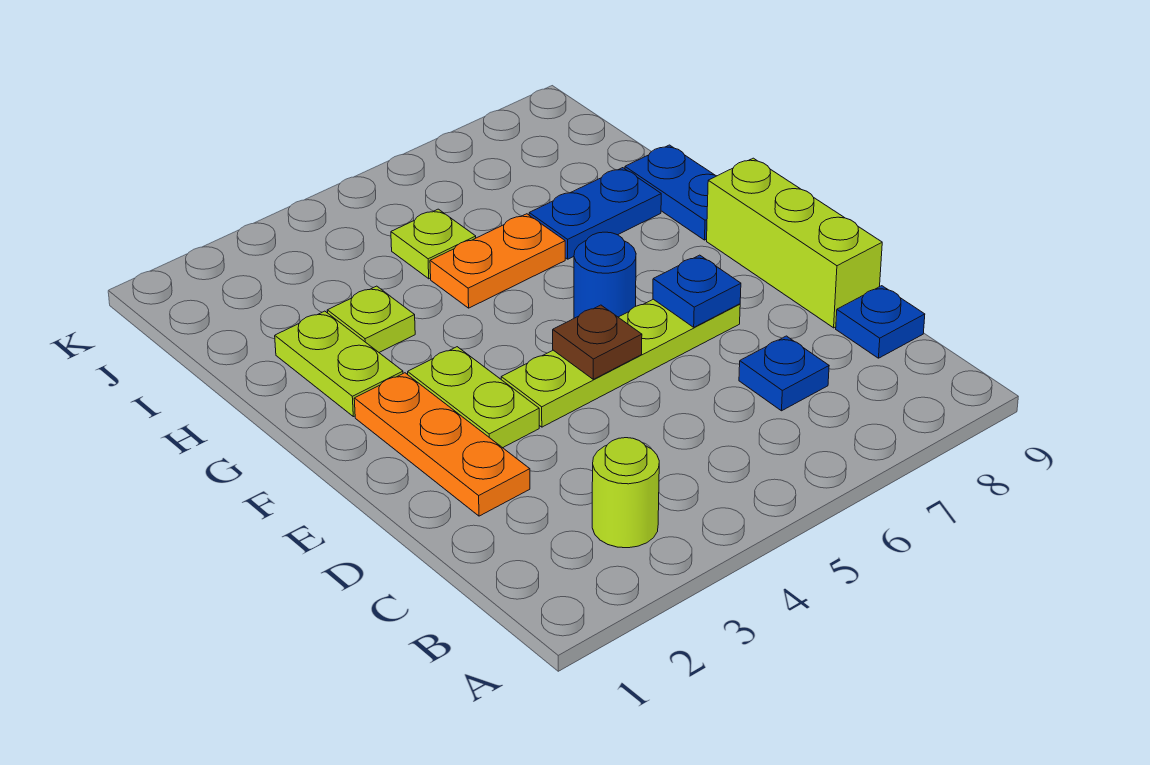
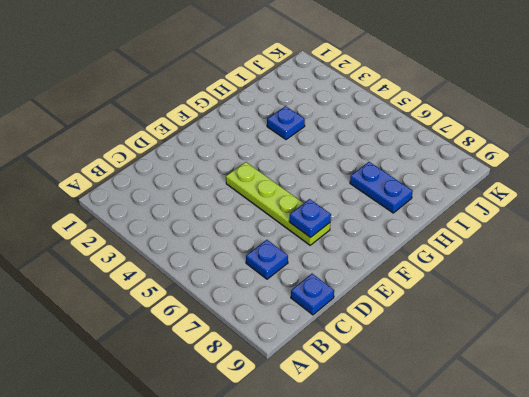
blue plate H3 level 1 -> lime plate H3 level 1
none -> lime round brick B3 level 1
none -> orange plate D2:F2 level 1
none -> lime brick D9:F9 level 1

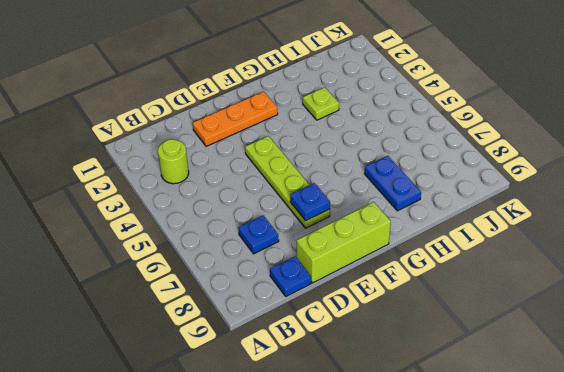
none -> lime plate E3:F3 level 1
none -> blue round brick F6 level 1
none -> lime plate G2:H2 level 1

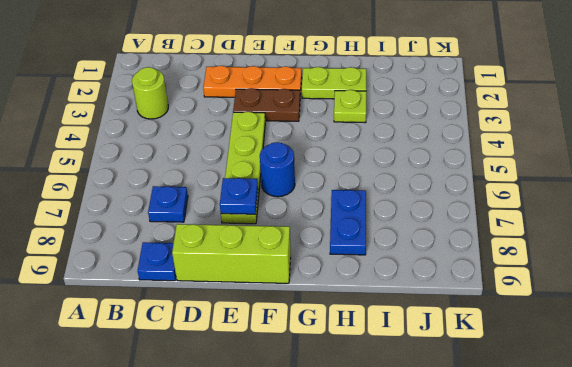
brown plate E3:F3 level 1 -> lime plate E3:F3 level 1
none -> blue plate G9:H9 level 1
none -> orange plate H5:H6 level 1
none -> lime plate I5 level 1

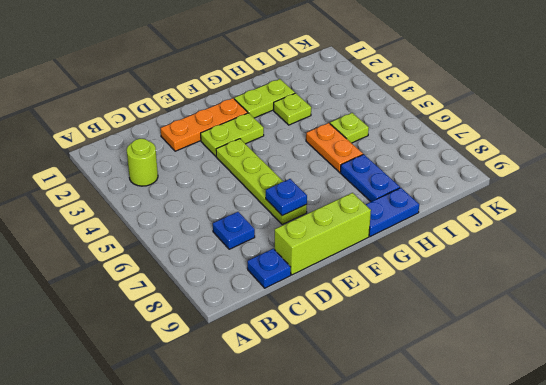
none -> blue round brick F6 level 1
none -> brown plate E5 level 2

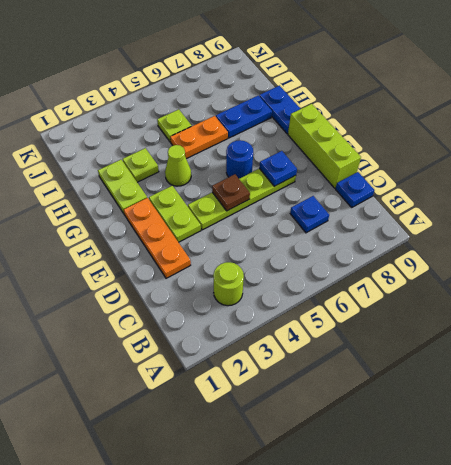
lime cone G4 level 1 -> none

